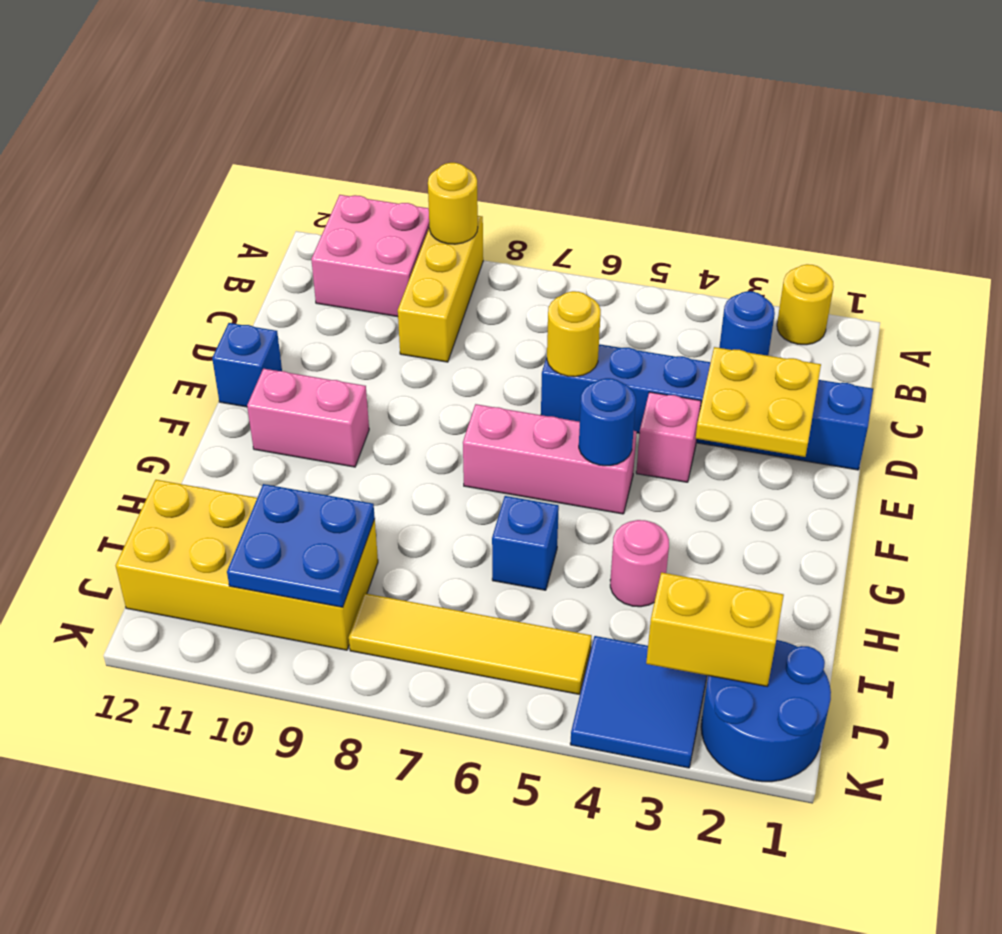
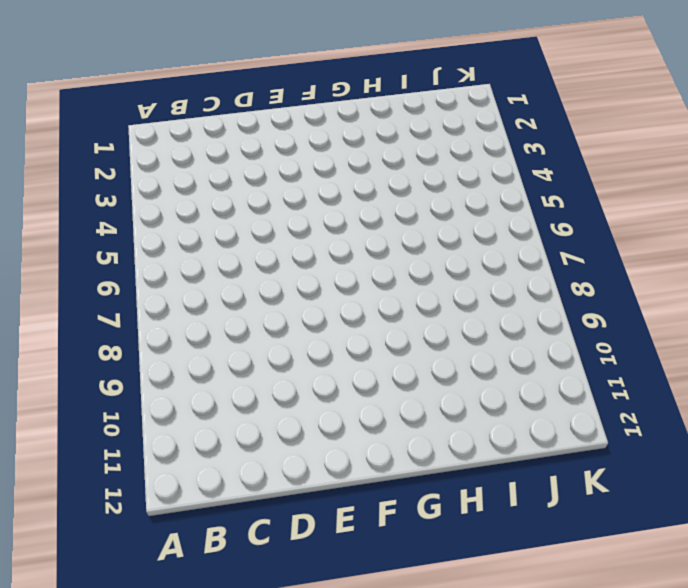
none -> yellow round brick A2 level 1
none -> yellow brick A9:C9 level 1
none -> pink brick A10:B11 level 1

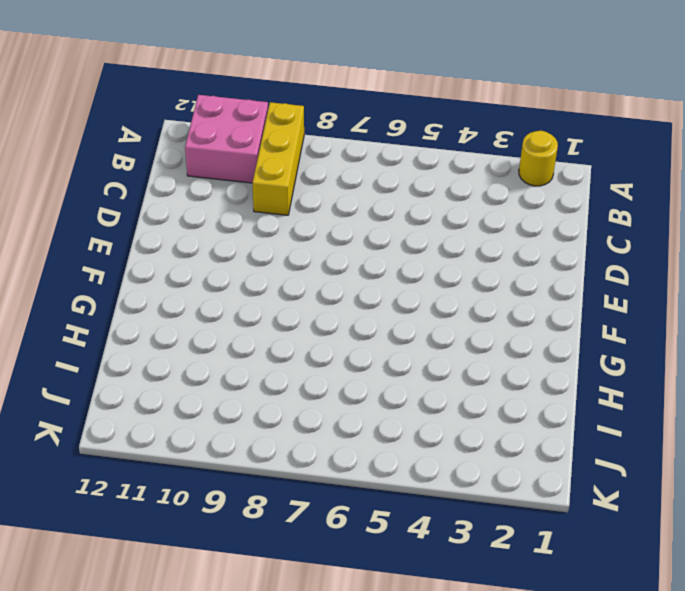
none -> blue round brick B3 level 1
none -> blue brick D1:D6 level 1
none -> pink brick E4 level 1

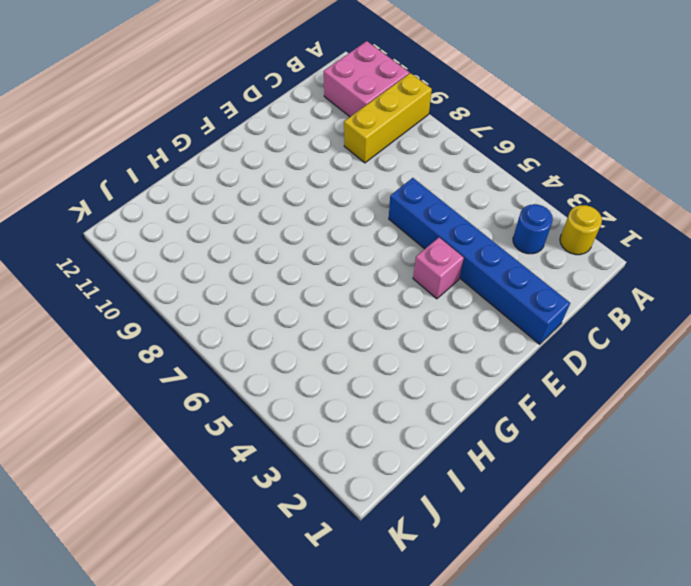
none -> blue brick E12 level 1
none -> pink brick F5:F7 level 1
none -> pink brick F10:F11 level 1

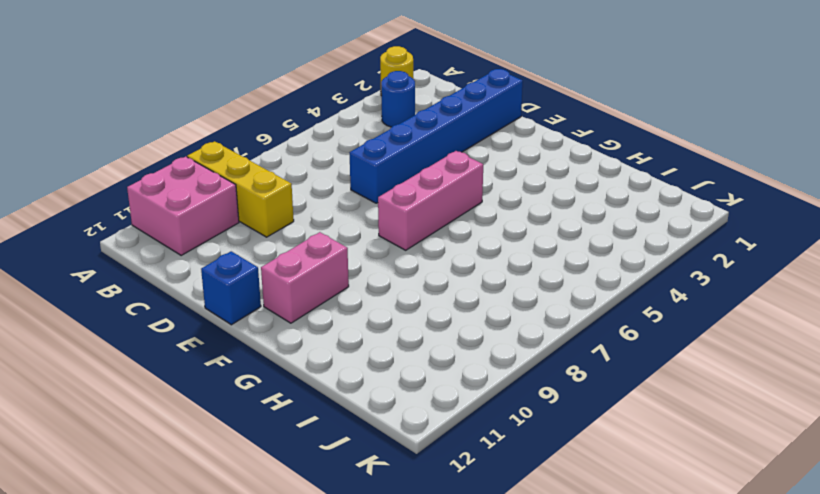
none -> pink brick E4 level 1
none -> pink round brick H4 level 1
none -> blue brick H6 level 1

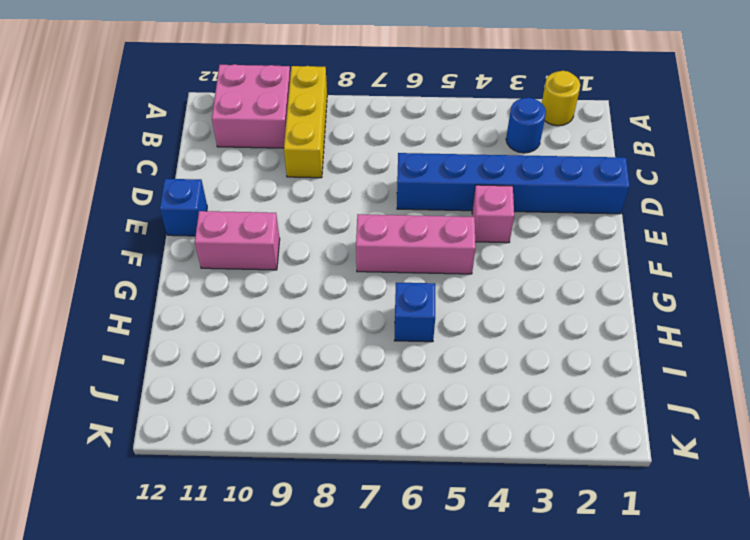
none -> pink round brick H4 level 1
none -> yellow brick I9:J12 level 1
none -> blue round brick J1:K2 level 1

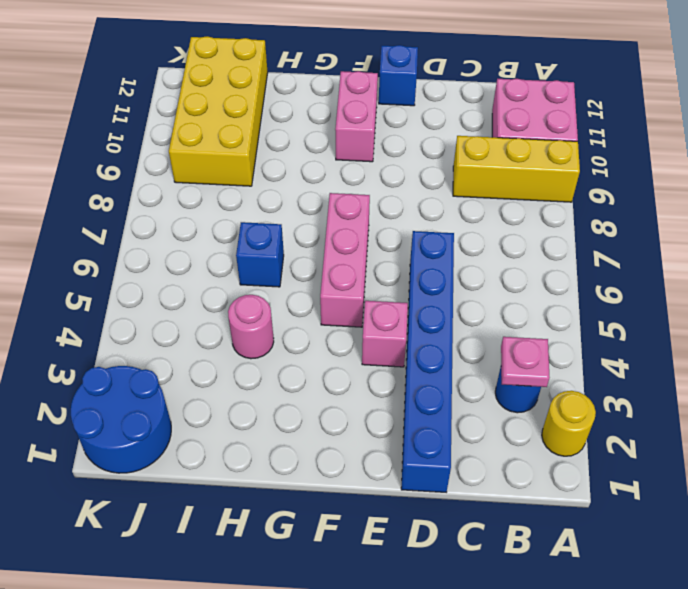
pink plate B3 level 2 -> none
none -> blue tile J3:K4 level 1
none -> yellow tile J5:J8 level 1
none -> yellow round brick A9 level 2

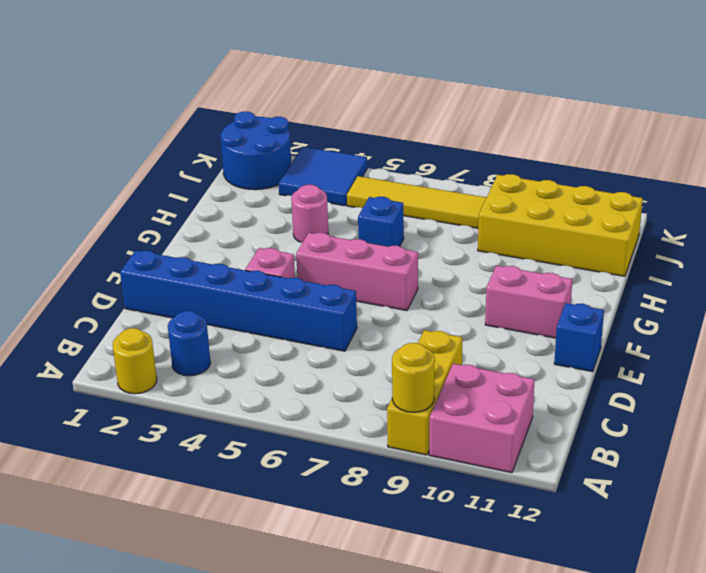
none -> yellow plate D2:E3 level 2
none -> yellow round brick D6 level 2
none -> blue round brick F5 level 2

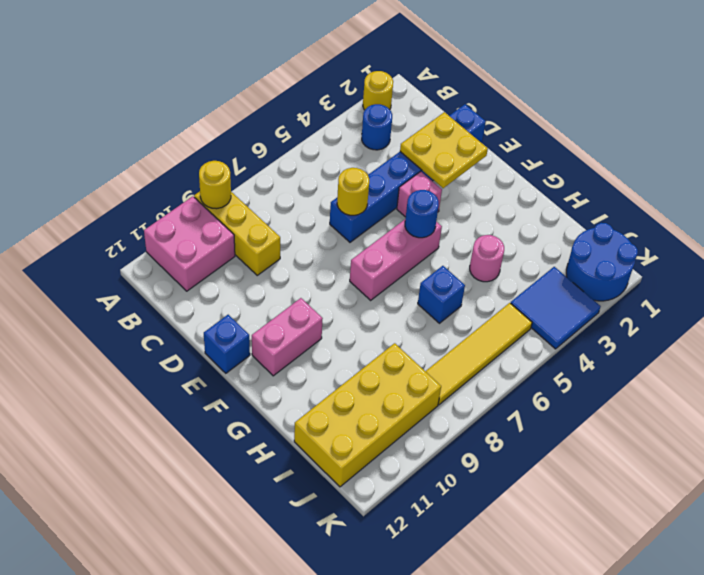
none -> blue plate I9:J10 level 2
none -> yellow brick J2:J3 level 2

